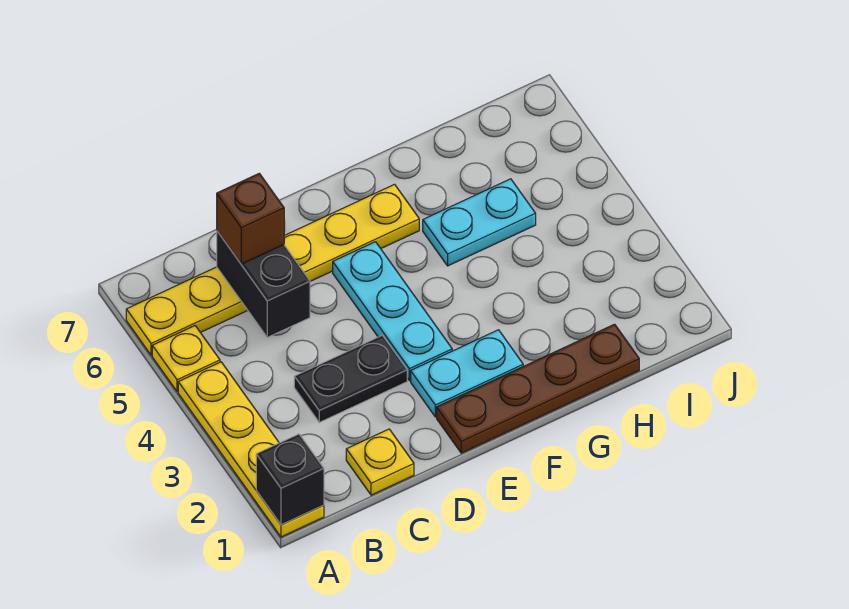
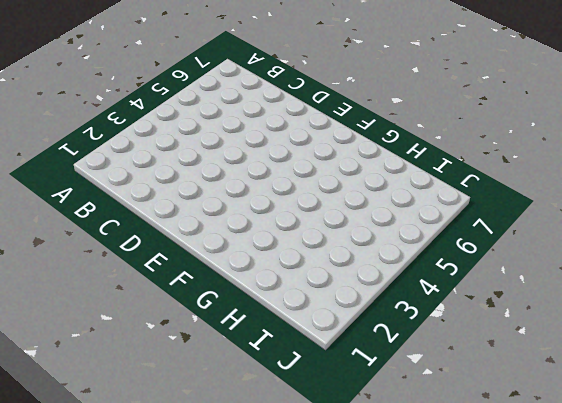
none -> yellow plate A1:A4 level 1
none -> yellow plate A5 level 1
none -> yellow plate A6:F6 level 1

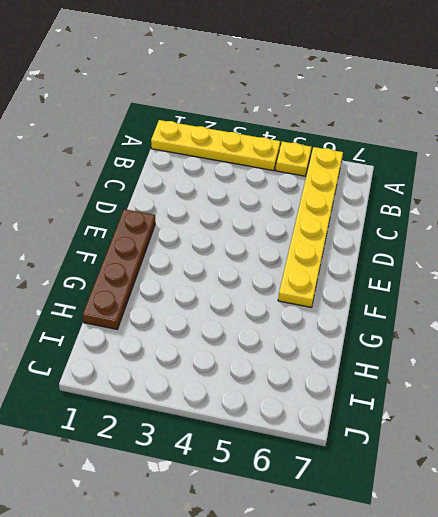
none -> yellow plate C1 level 1
none -> black plate C3:D3 level 1
none -> cyan plate E2:F2 level 1

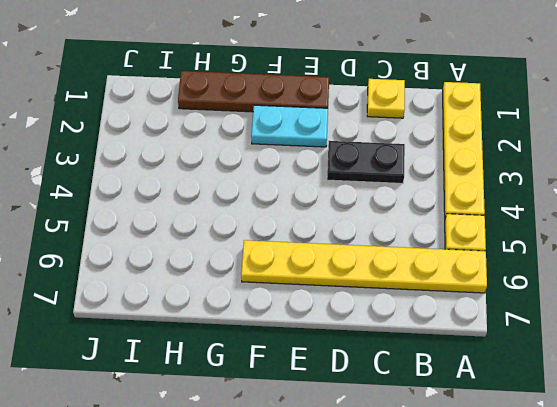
none -> cyan plate E3:E5 level 1
none -> cyan plate G5:H5 level 1
none -> black brick A1 level 2

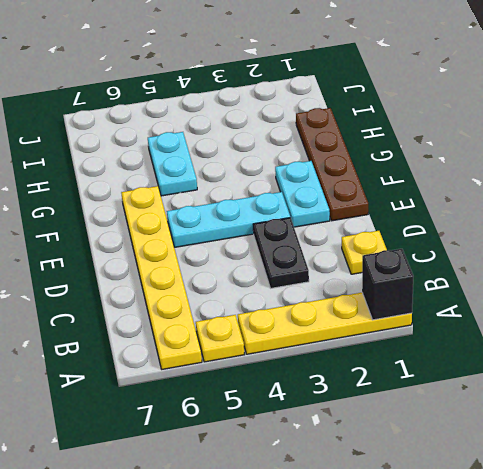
none -> black brick C5:C6 level 2
none -> brown brick C6 level 3

